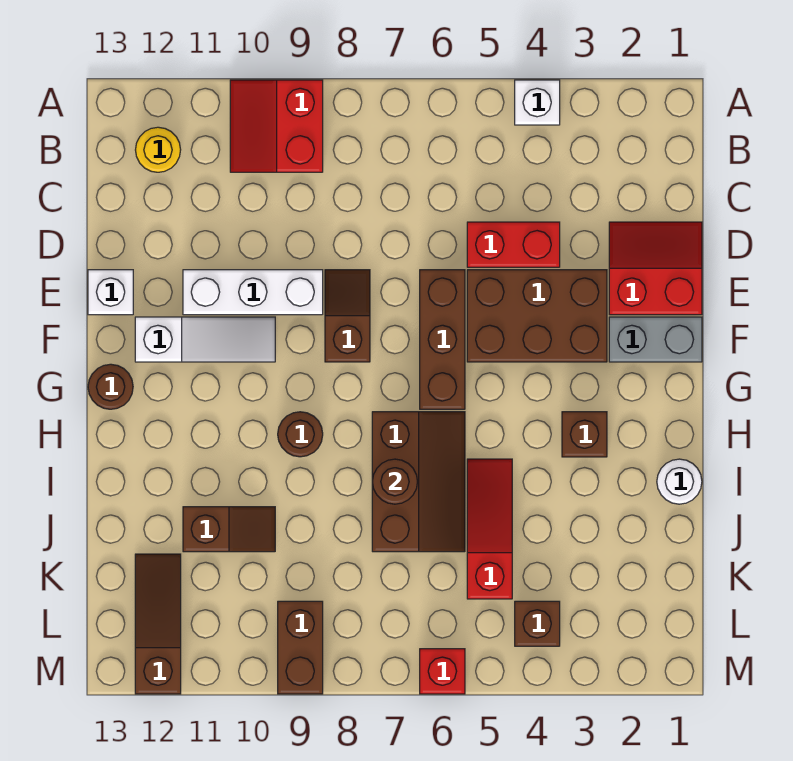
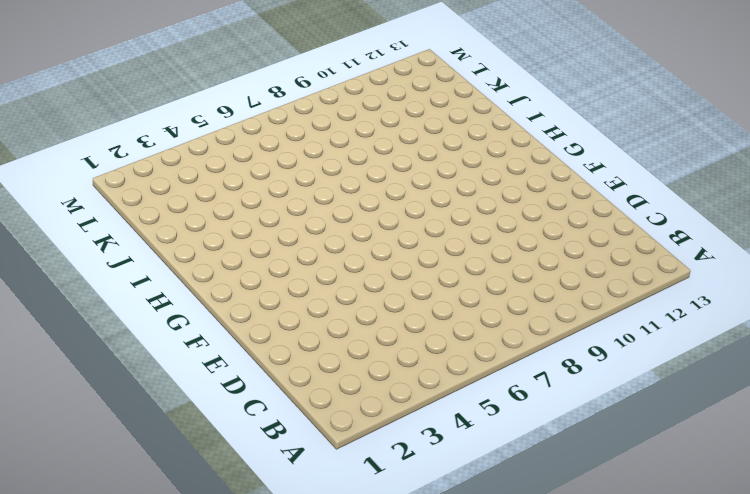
none -> white brick A4 level 1
none -> red slope A9:B10 level 1 top 9
none -> yellow round brick B12 level 1

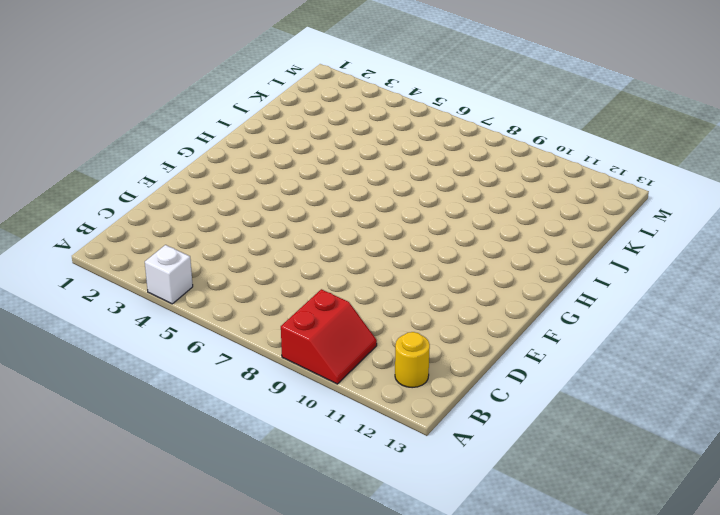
none -> red slope D1:E2 level 1 top E
none -> red brick D4:D5 level 1
none -> brown brick E3:F5 level 1

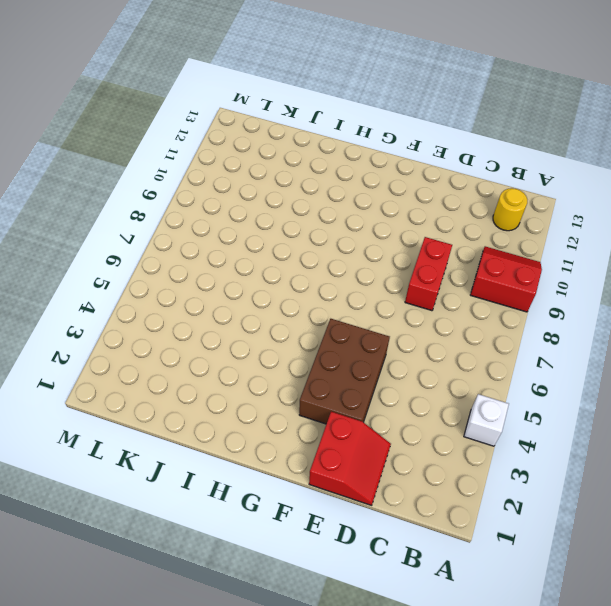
red brick D8:D9 level 1 -> red brick D4:D5 level 1
none -> brown brick E6:G6 level 1
none -> brown slope E8:F8 level 1 top F
none -> white brick E9:E11 level 1

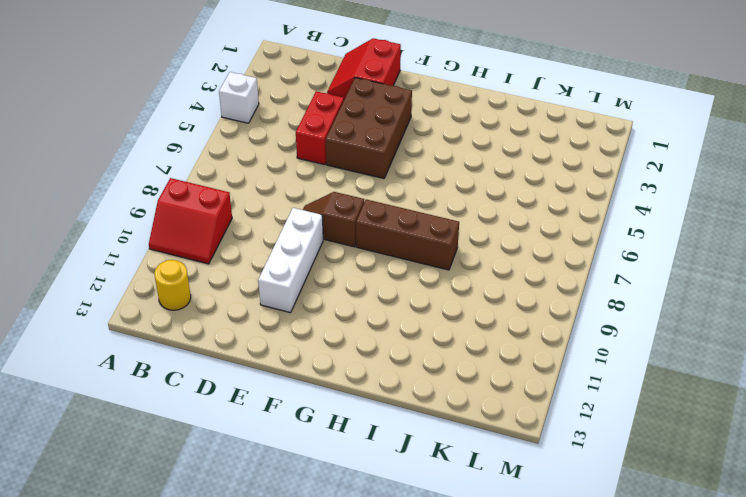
brown brick G8:I8 level 1 -> brown brick E6:G6 level 1
none -> white brick E13 level 1
none -> grey brick F1:F2 level 1
none -> white slope F10:F12 level 1 top 12

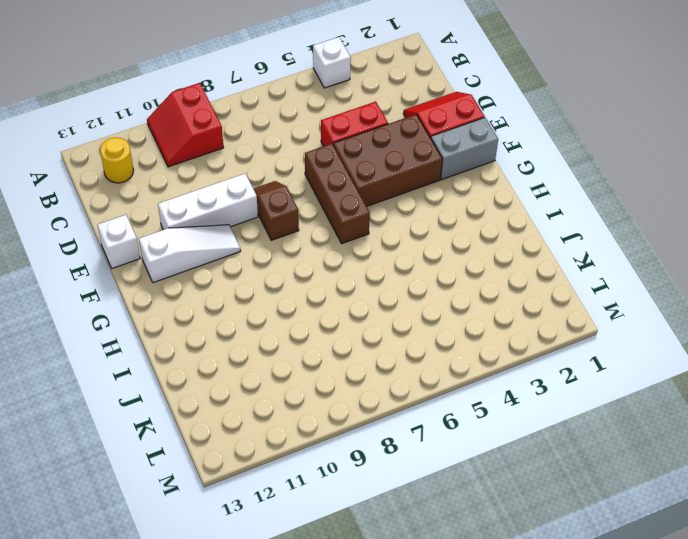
none -> brown round brick G13 level 1
none -> brown brick H3 level 1
none -> brown slope H6:J7 level 1 top 7

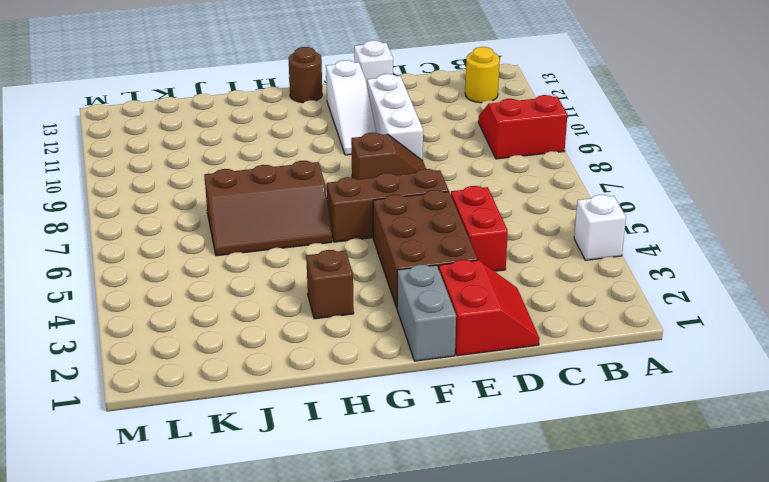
none -> brown round brick H9 level 1
none -> white round brick I1 level 1
none -> red slope I5:K5 level 1 top K

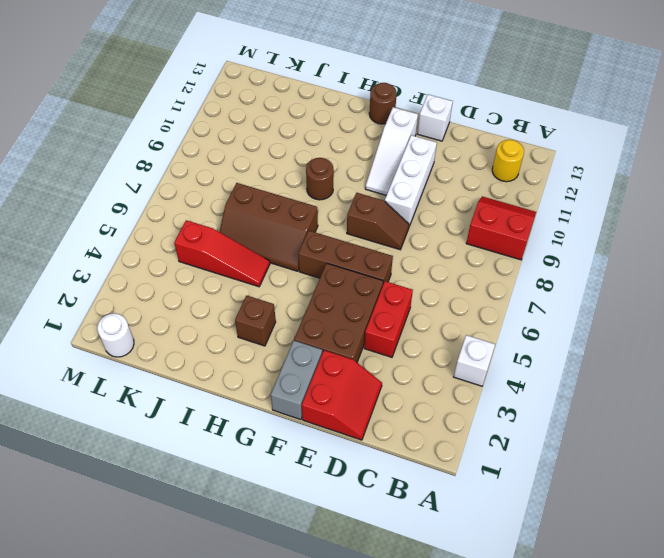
white round brick L1 level 1 -> white round brick I1 level 1
none -> brown slope J10:J11 level 1 top 11
none -> brown slope K12:M12 level 1 top M
none -> brown brick L4 level 1

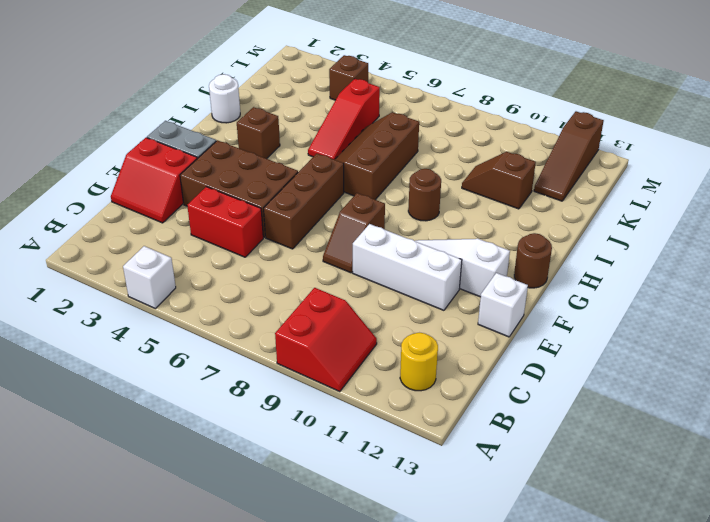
none -> brown brick L9:M9 level 1
none -> red brick M6 level 1
none -> brown round brick I7 level 2

